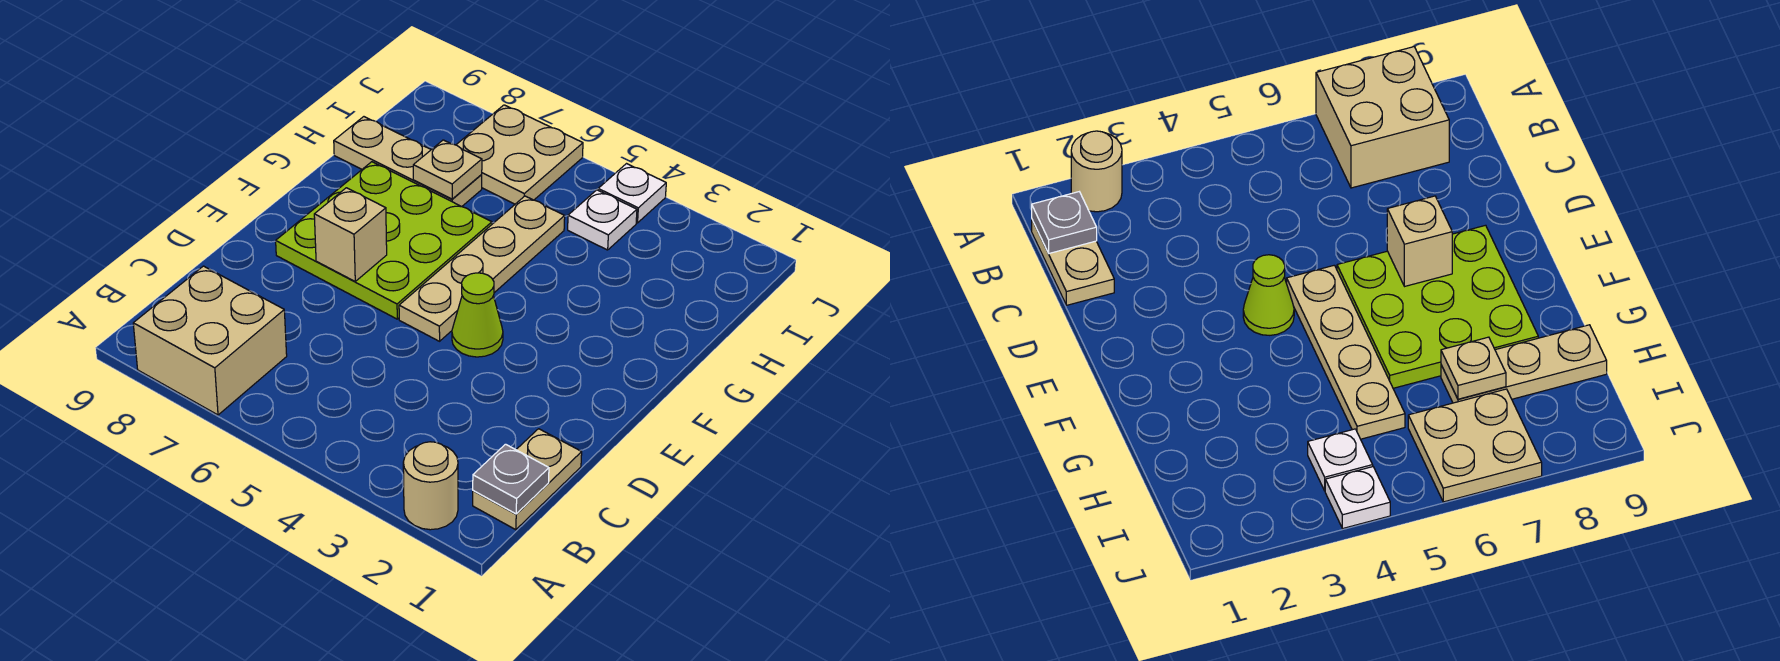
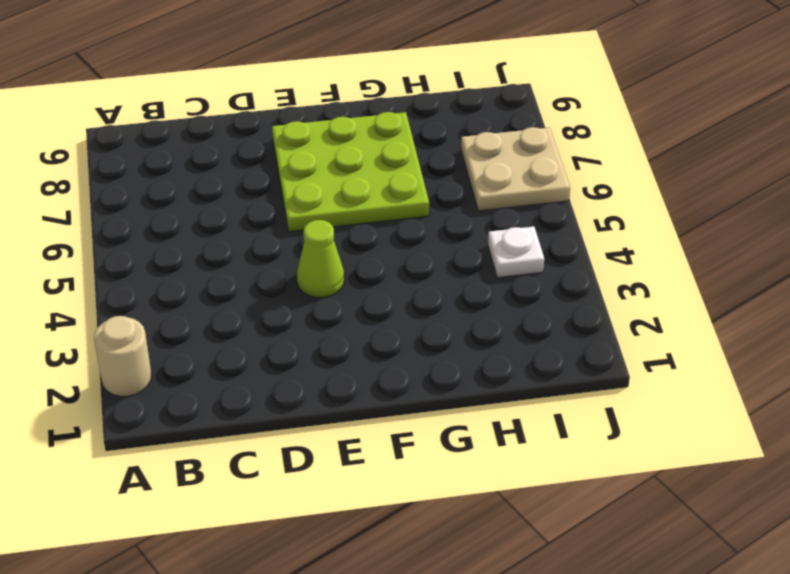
none -> tan brick A7:B8 level 1
none -> tan plate B1:C1 level 1
none -> tan plate E5:H5 level 1

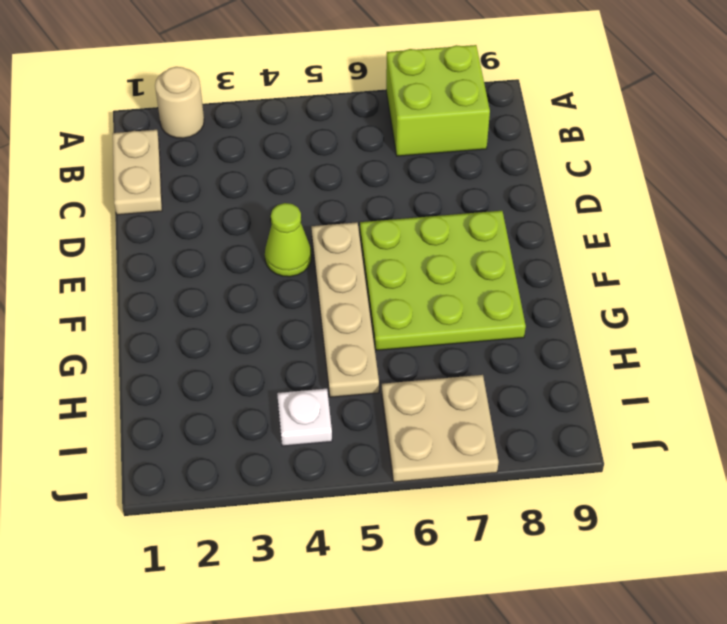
lime brick A7:B8 level 1 -> tan brick A7:B8 level 1
none -> tan plate H7:H9 level 1
none -> white plate J4 level 1
none -> grey plate B1 level 2

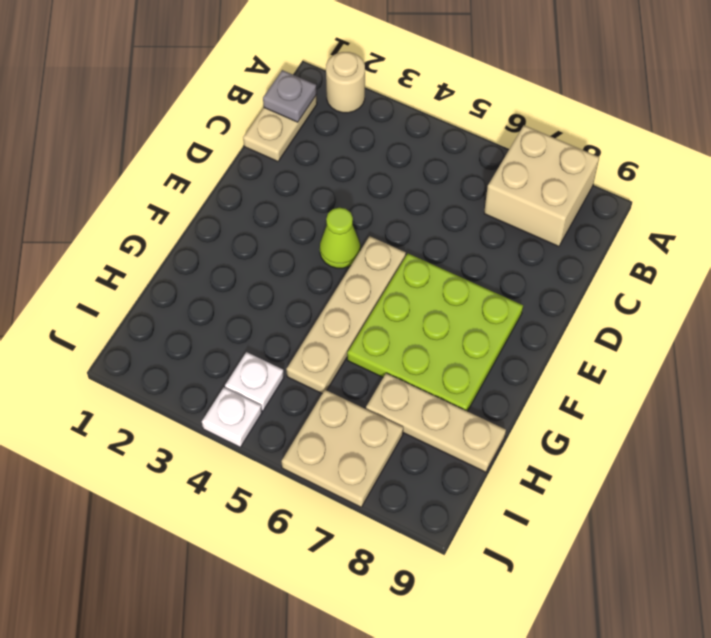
none -> tan brick E7 level 2
none -> tan plate H7 level 2

